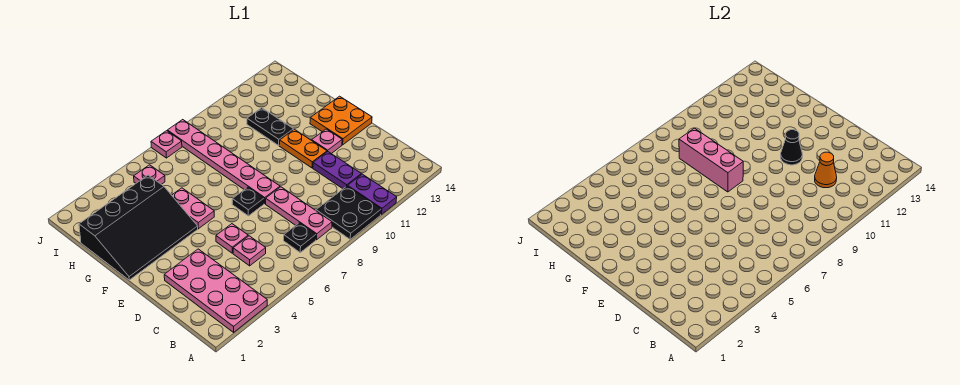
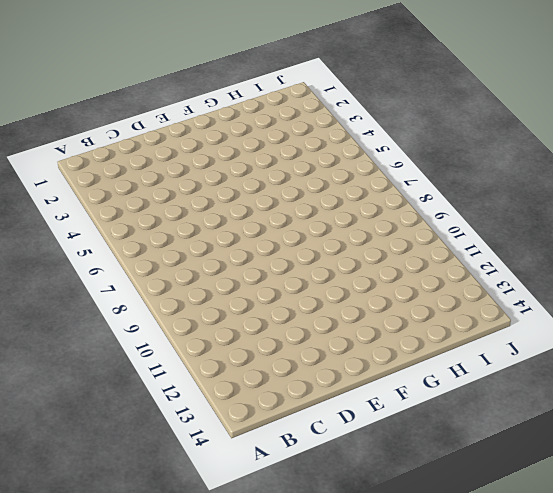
none -> pink plate A2:D3 level 1
none -> black plate A9:B10 level 1
none -> purple plate A11:B11 level 1

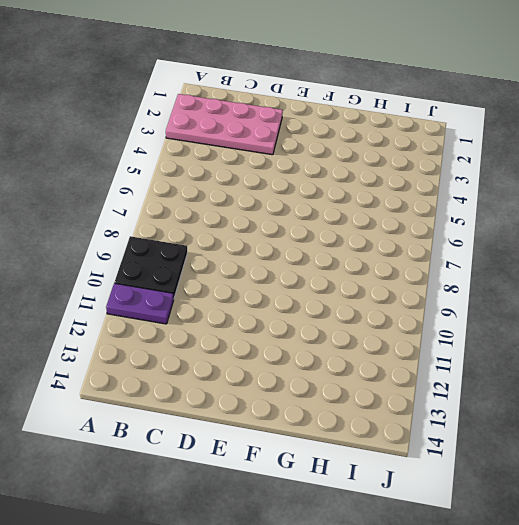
none -> black plate B7 level 1
none -> pink plate B8:D8 level 1
none -> pink plate C5 level 1

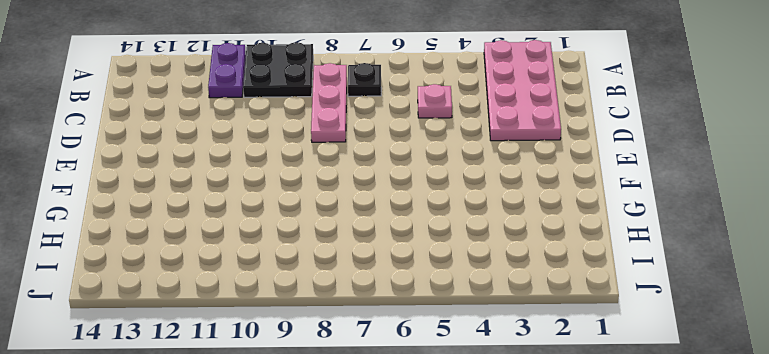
none -> purple plate C11:D11 level 1
none -> pink plate D5 level 1
none -> black plate E7 level 1

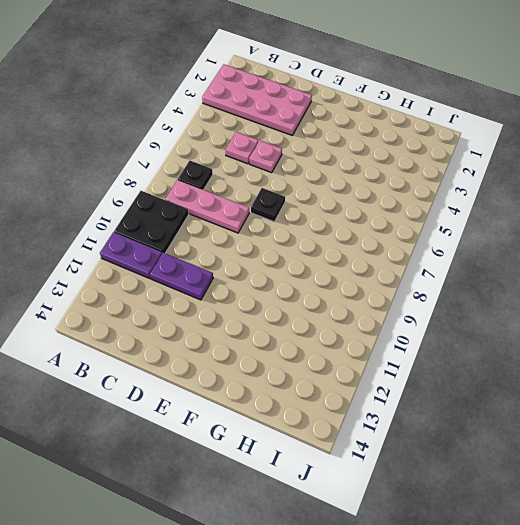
none -> pink plate E8:J8 level 1
none -> orange plate E11:F11 level 1
none -> pink plate E12 level 1

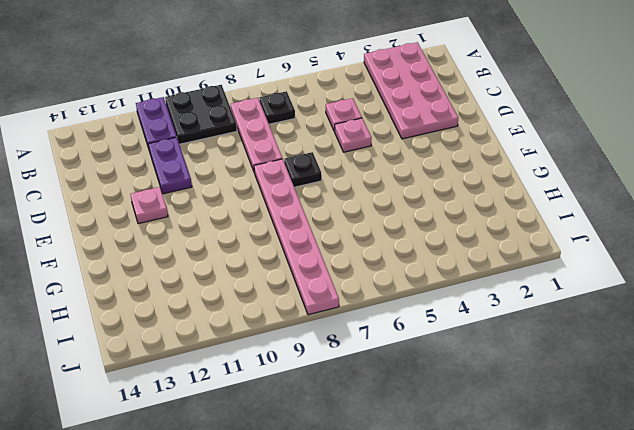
none -> orange plate E11:F11 level 1
none -> orange plate E13:F14 level 1
none -> black slope F1:H4 level 1 top H

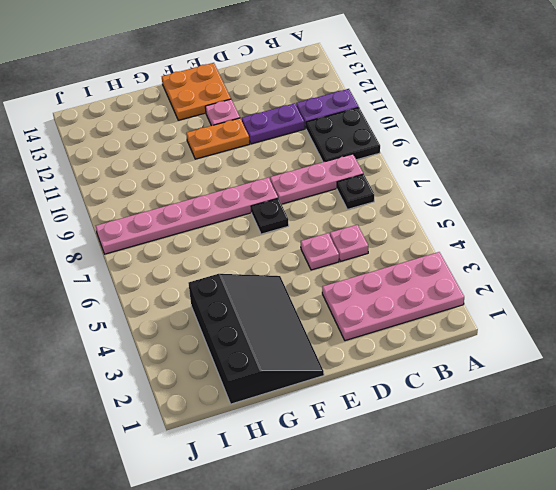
none -> pink plate F5:G5 level 1
none -> black plate G11:H11 level 1
none -> pink plate I5 level 1

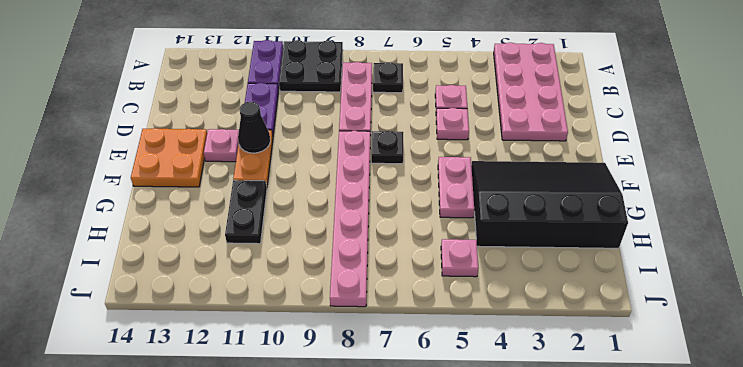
none -> pink plate J7 level 1
none -> orange cone C11 level 2
none -> pink brick F8:H8 level 2

